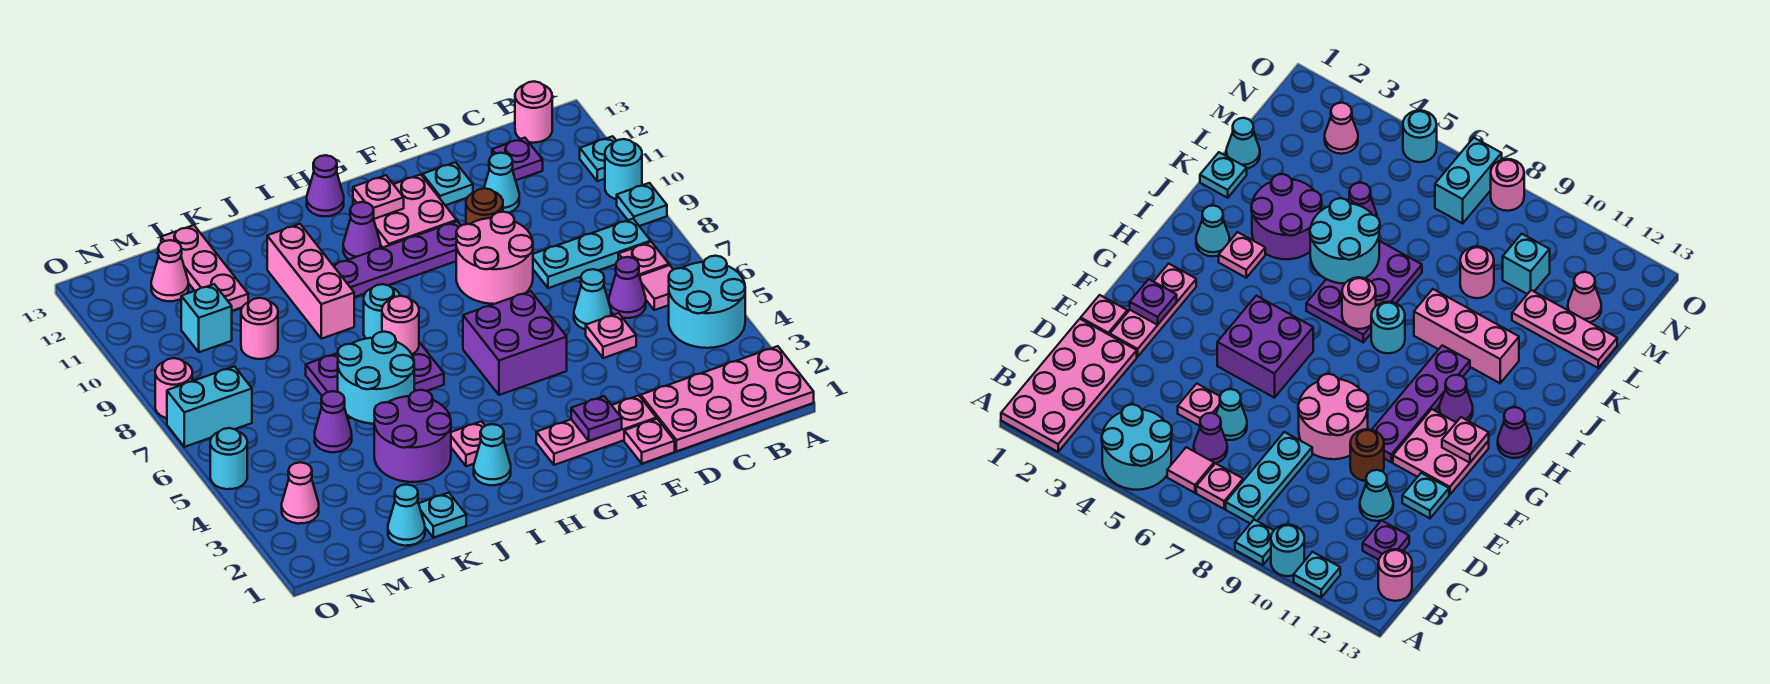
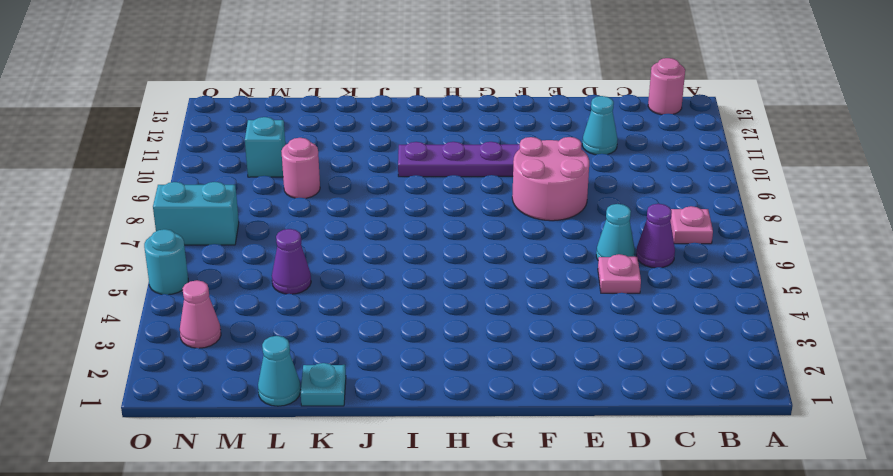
none -> pink plate A1:D2 level 1
none -> cyan round brick A4:B5 level 1
none -> cyan plate A9 level 1
none -> cyan round brick A10 level 1

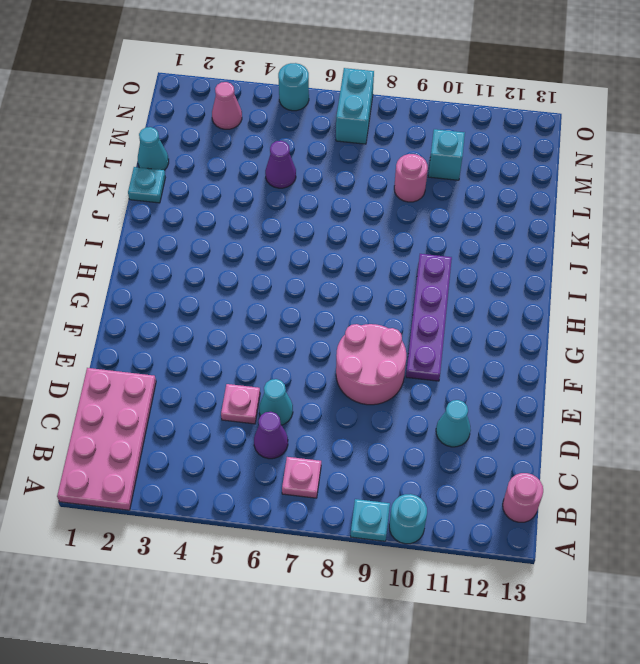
none -> cyan round brick A4:B5 level 1
none -> cyan plate A11 level 1
none -> pink tile B6 level 1
none -> cyan plate B8:D8 level 1

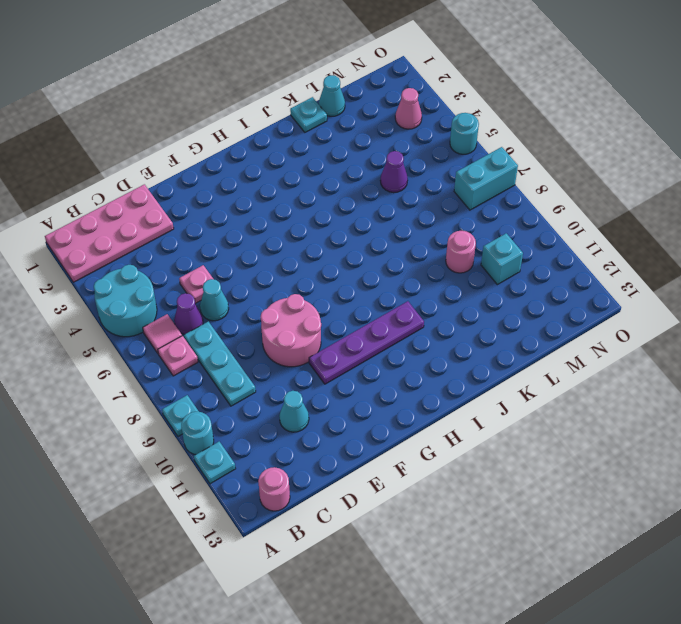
cyan plate C7:C9 level 1 -> cyan plate B8:D8 level 1
none -> purple plate C12 level 1
none -> pink plate E1 level 1
none -> pink plate E2:G2 level 1
none -> brown round brick E10 level 1

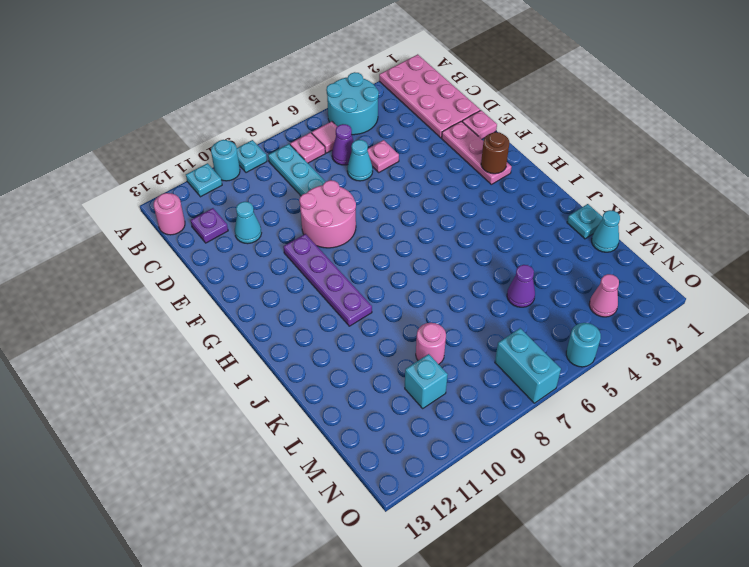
brown round brick G2 level 2 -> brown round brick E10 level 1
none -> cyan plate E12 level 1
none -> purple brick F5:G6 level 1
none -> pink plate F11:G12 level 1
none -> purple cone H11 level 1

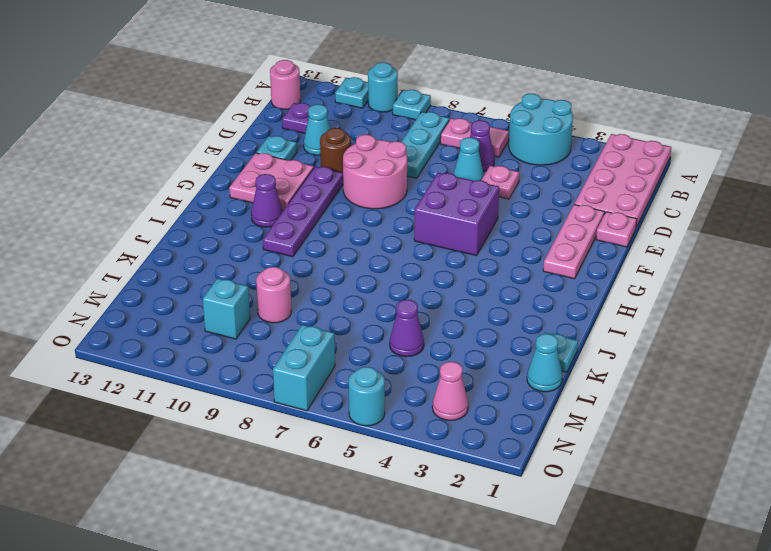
none -> purple cone H13 level 1
none -> cyan cone I2 level 1
none -> pink plate I3 level 1
none -> purple plate I6:K7 level 1

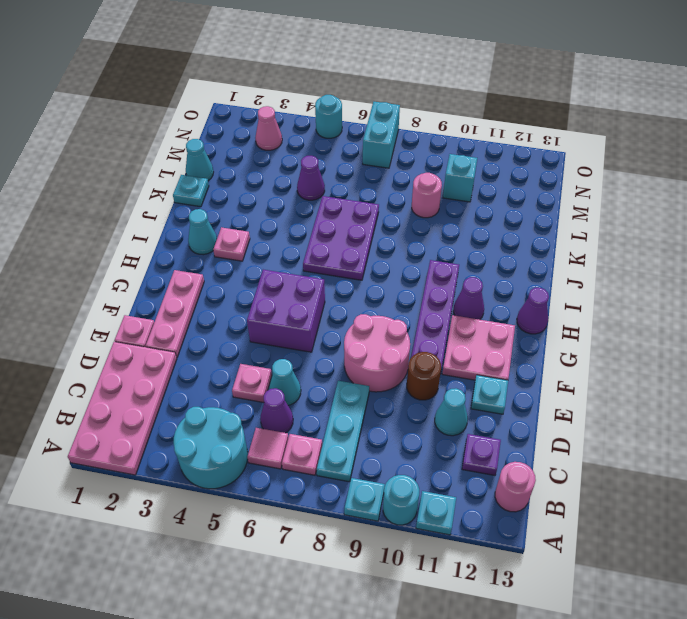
none -> cyan round brick I8 level 1
none -> purple round brick J3:K4 level 1
none -> pink brick J9:J11 level 1
none -> pink plate L11:L13 level 1

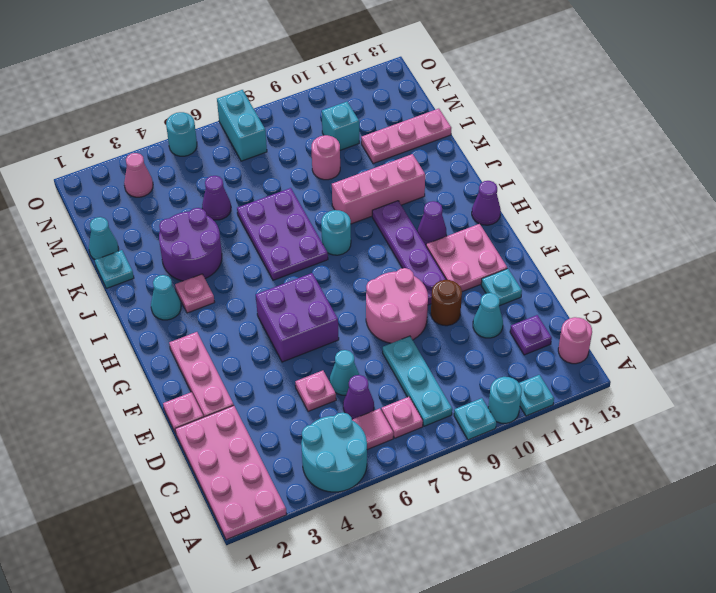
none -> pink cone M12 level 1
none -> pink round brick O8 level 1
none -> purple plate F2 level 2
none -> pink plate G12 level 2

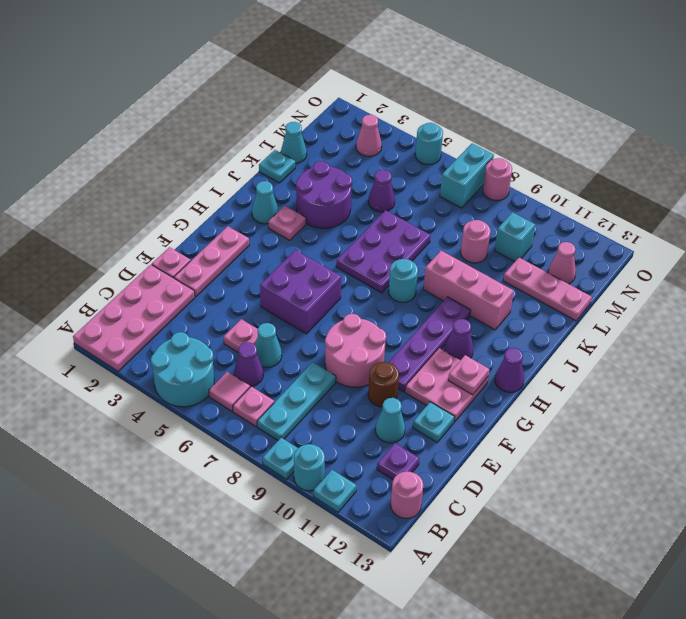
none -> purple plate F2 level 2
none -> pink round brick I7 level 2
none -> cyan round brick J5:K6 level 2

